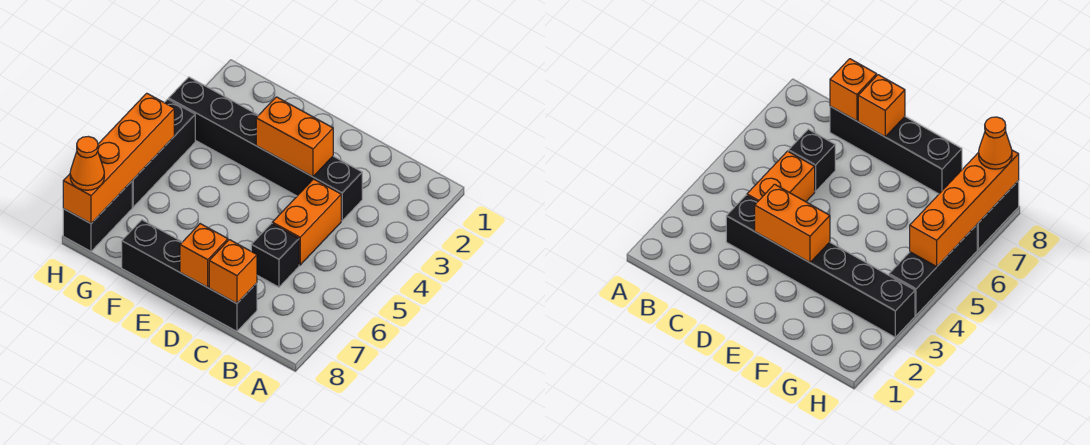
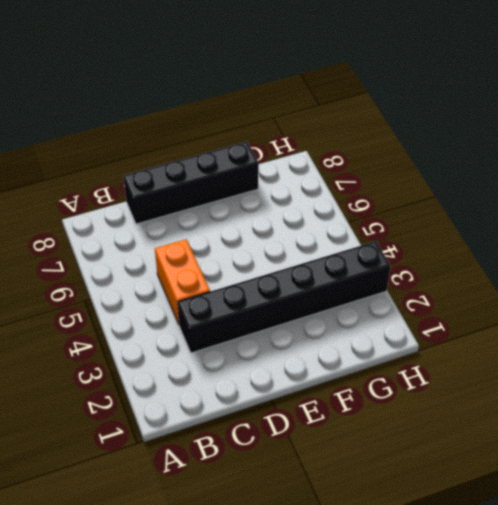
none -> black brick C6 level 1
none -> black brick H4:H6 level 1

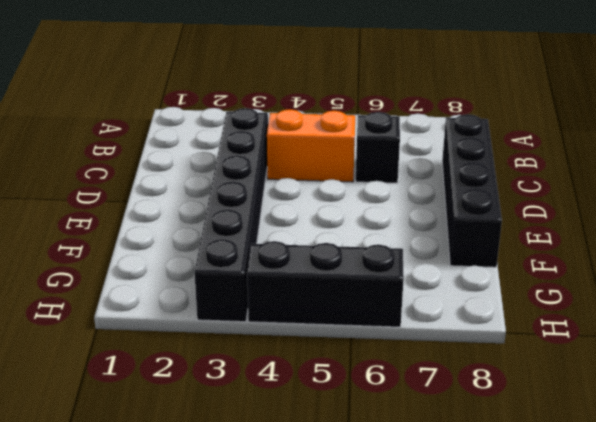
none -> black brick H7:H8 level 1
none -> orange brick C8 level 2

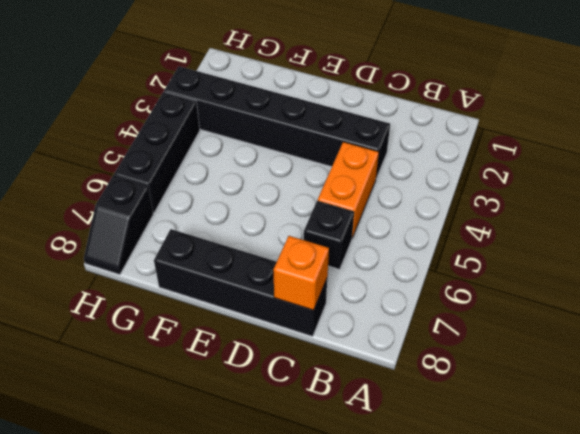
black slope H7:H8 level 1 top 7 -> black brick H7:H8 level 1
none -> orange brick D3:E3 level 2
none -> orange brick D8 level 2

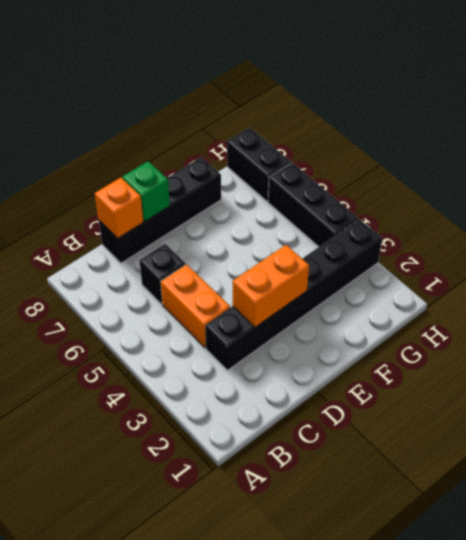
green brick D8 level 2 -> orange brick D8 level 2
none -> orange brick H5:H8 level 2
none -> orange cone H8 level 3

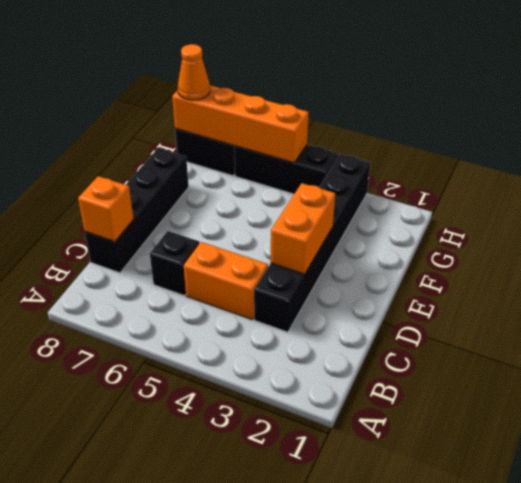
none -> orange brick D8 level 2

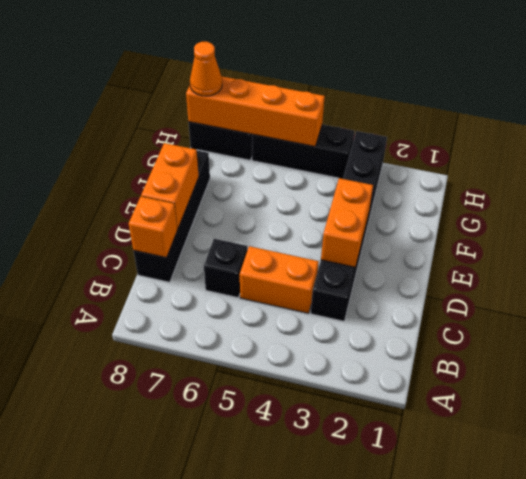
orange brick D8:E8 level 2 -> orange brick D8 level 2

